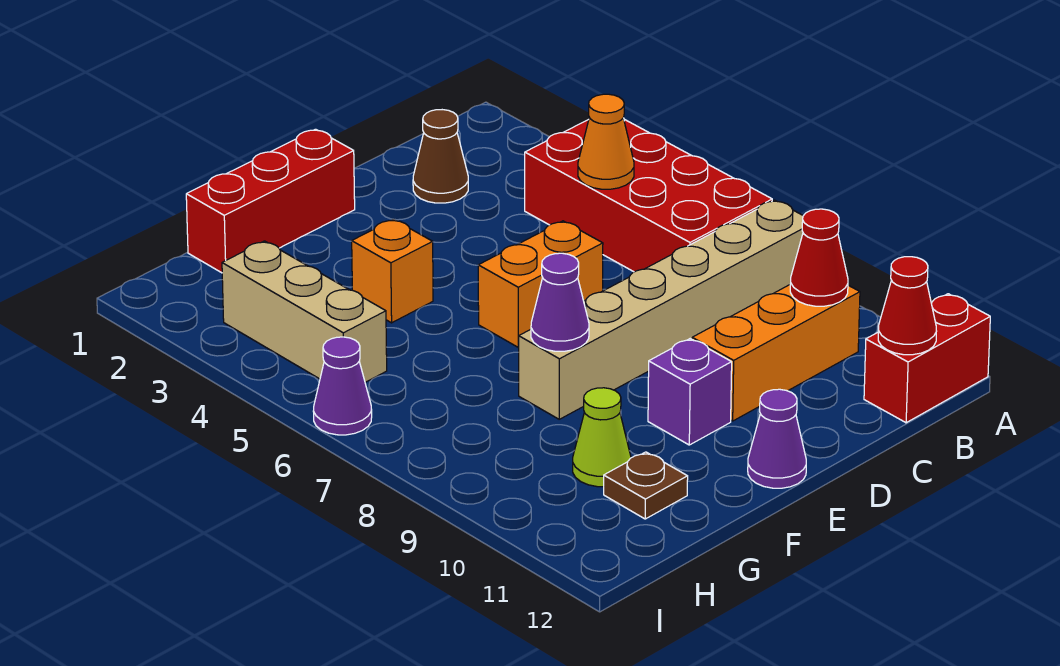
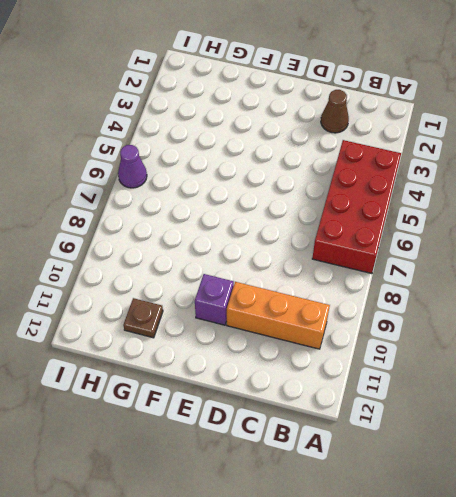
none -> tan brick A8:F8 level 1
none -> red brick A12:B12 level 1
none -> orange brick D6:E6 level 1

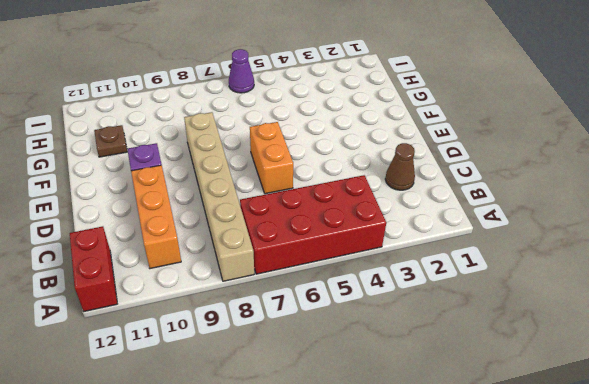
none -> red brick E1:G1 level 1
none -> purple cone E12 level 1
none -> orange brick F4 level 1

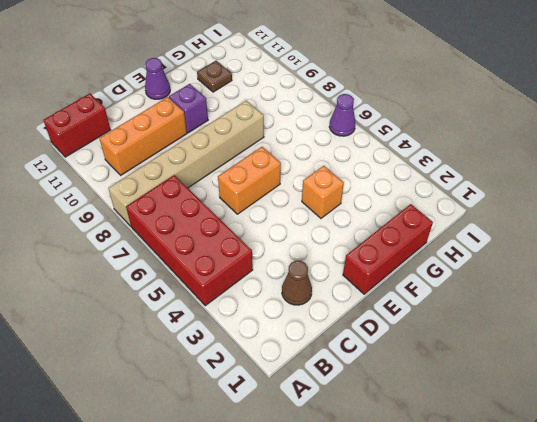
none -> lime cone G10 level 1
none -> tan brick H3:H5 level 1
none -> orange cone B5 level 2

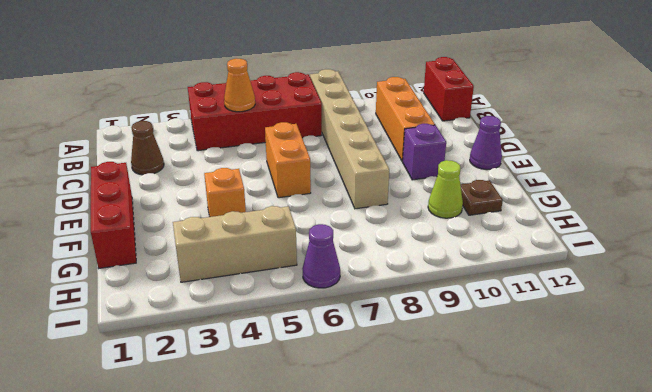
none -> red cone B10 level 2
none -> red cone B12 level 2
none -> purple cone F8 level 2

